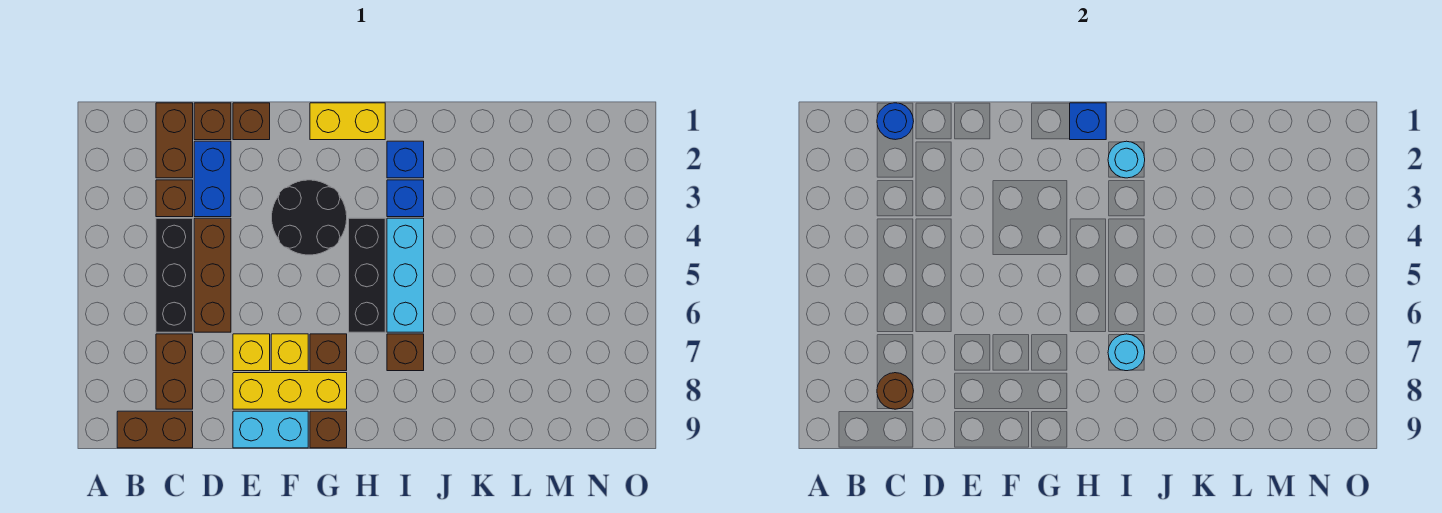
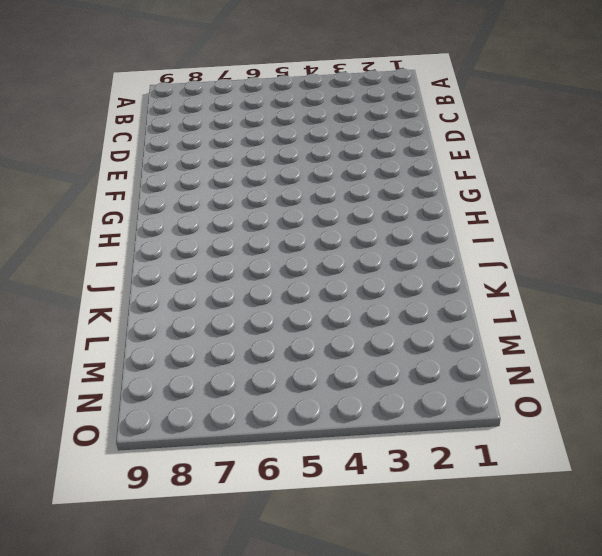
none -> brown brick B9:C9 level 1
none -> brown brick C1:C2 level 1
none -> brown brick C3 level 1

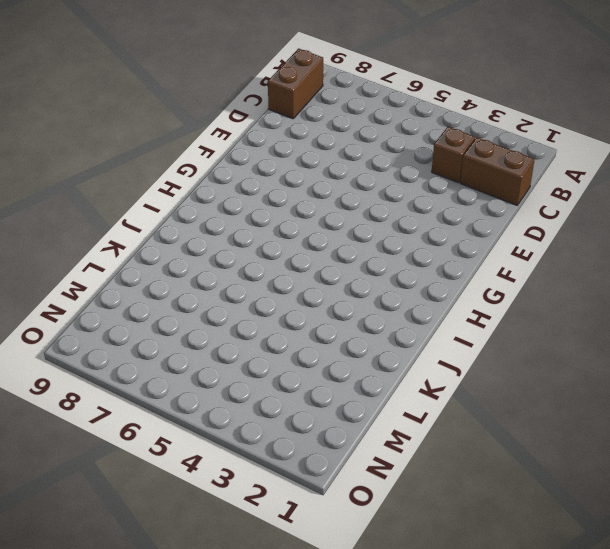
none -> black brick C4:C6 level 1
none -> brown brick C7:C8 level 1
none -> brown brick D1 level 1

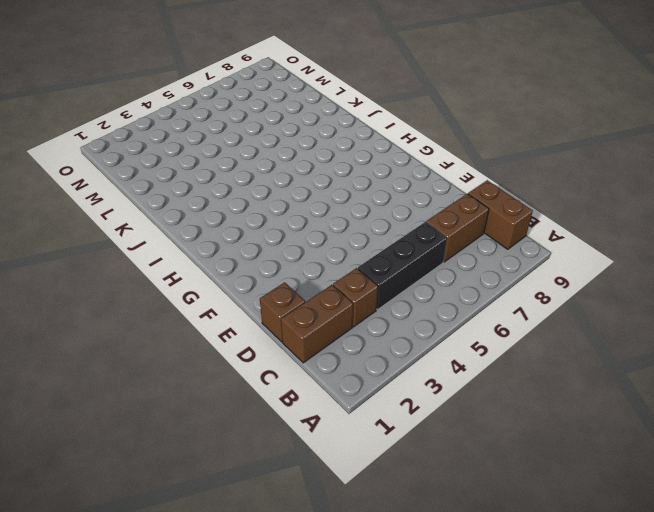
none -> blue brick D2:D3 level 1
none -> brown brick D4:D6 level 1
none -> brown brick E1 level 1

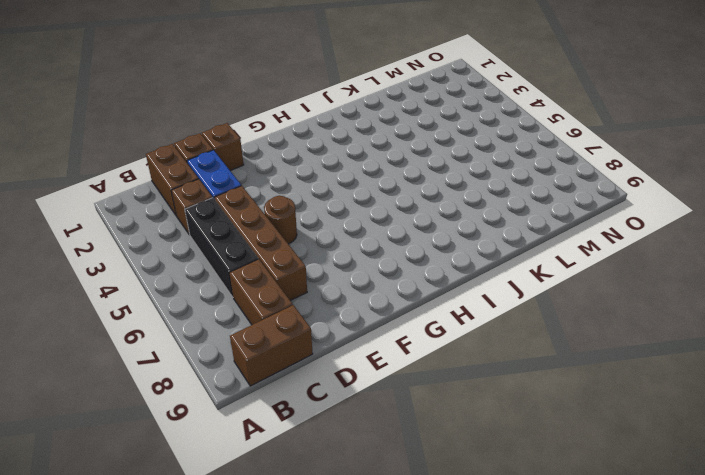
brown brick D4:D7 level 1 -> brown brick D4:D6 level 1
brown round brick E5 level 1 -> brown round brick C8 level 2
none -> yellow brick E7 level 1
none -> yellow brick E8:G8 level 1
none -> cyan brick E9:F9 level 1

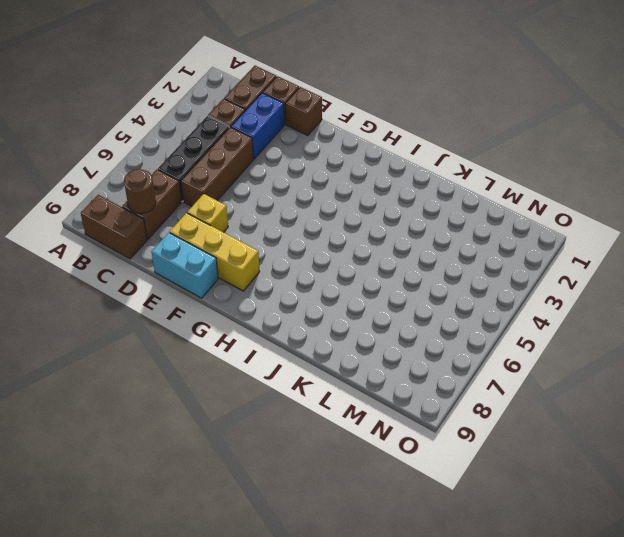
none -> black round brick F3:G4 level 1
none -> yellow brick F7 level 1
none -> yellow brick G1:H1 level 1

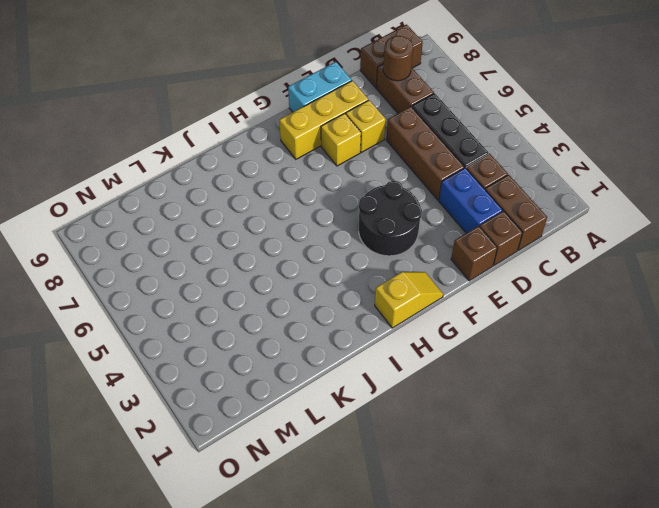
yellow slope G1:H1 level 1 top H -> yellow brick G1:H1 level 1
none -> brown brick G7 level 1
none -> brown brick G9 level 1
none -> black brick H4:H6 level 1

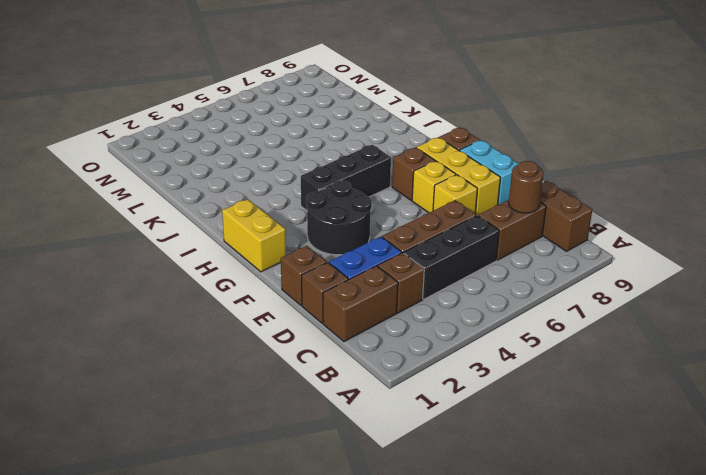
none -> blue brick I2 level 1
none -> blue brick I3 level 1
none -> cyan brick I4:I6 level 1

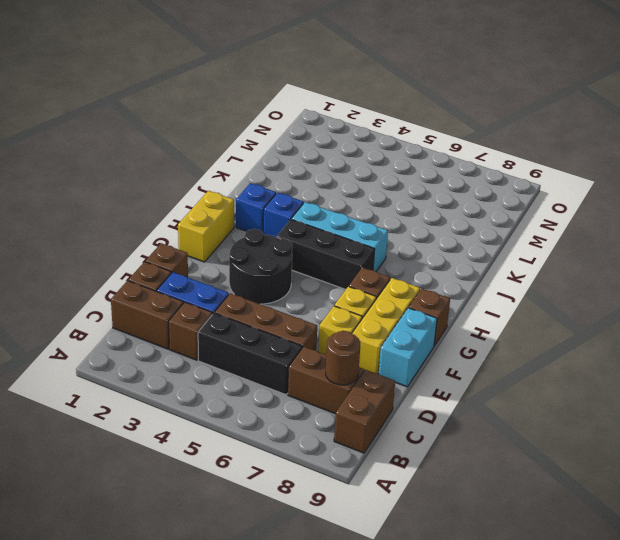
none -> brown brick I7 level 1
none -> blue round brick C1 level 2
none -> blue brick H1 level 2

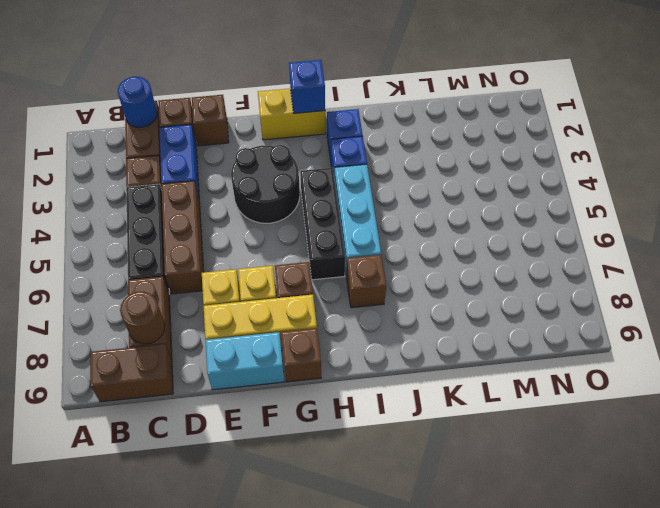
none -> cyan round brick I2 level 2
none -> cyan round brick I7 level 2

